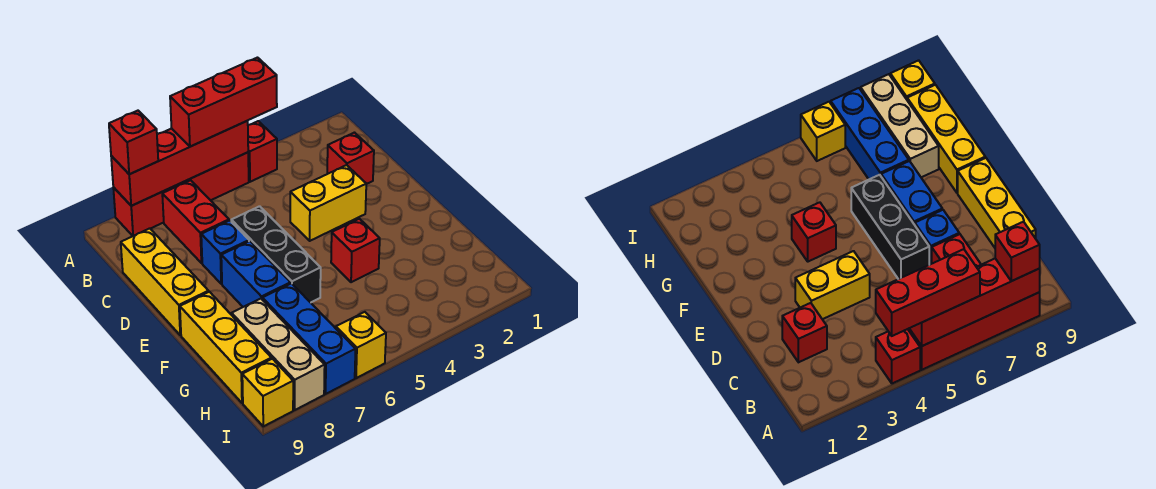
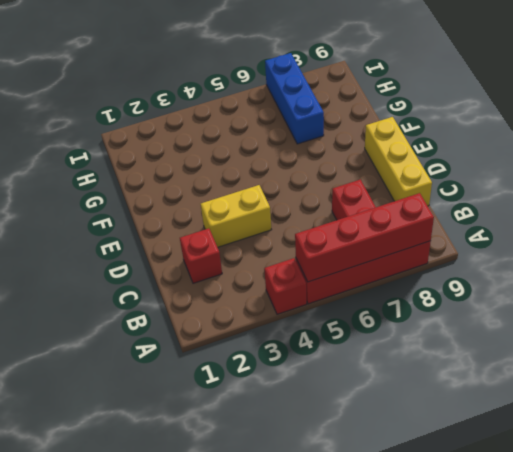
none -> black brick D6:F6 level 1
none -> blue brick D7 level 1
none -> blue brick E7:F7 level 1

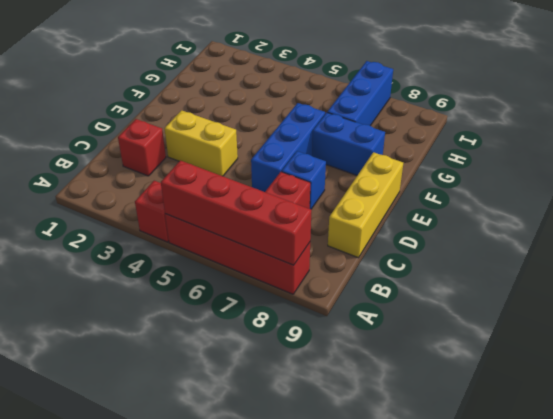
blue brick D6:F6 level 1 -> black brick D6:F6 level 1
blue brick F7:F8 level 1 -> blue brick E7:F7 level 1
none -> red brick F4 level 1
none -> yellow brick F9:H9 level 1
none -> tan brick G8:I8 level 1

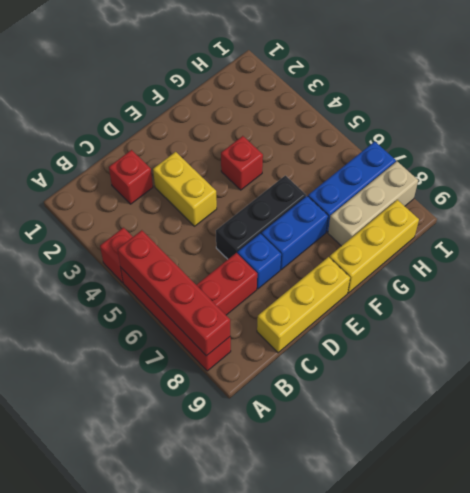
none -> yellow brick I6 level 1
none -> yellow brick I9 level 1
none -> red brick A4:A6 level 3

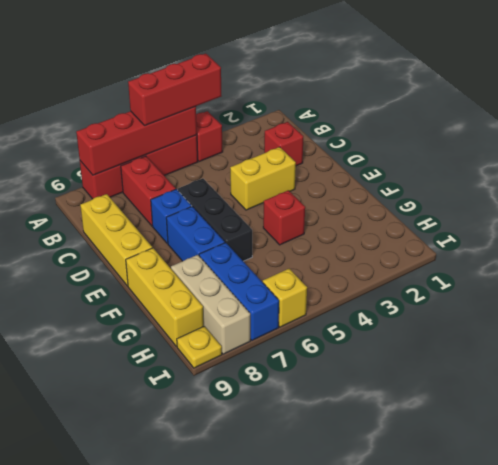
yellow plate I9 level 1 -> yellow brick I9 level 1
none -> red brick A8 level 3

